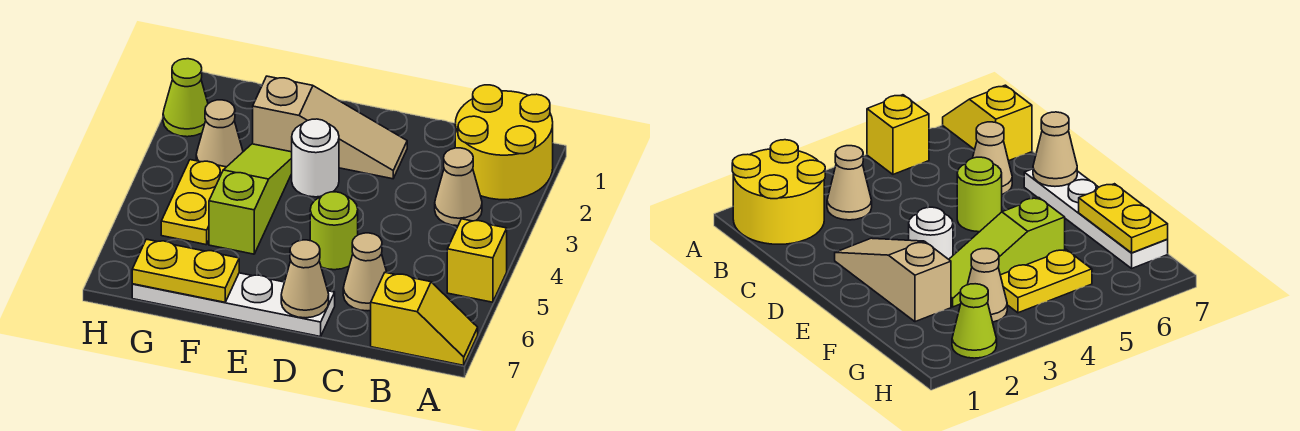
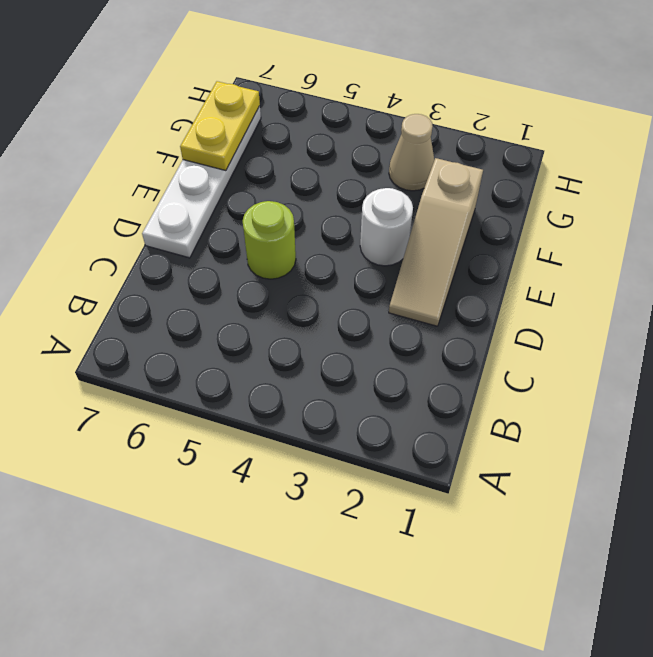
none -> yellow round brick A1:B2 level 1
none -> yellow brick A5 level 1
none -> yellow slope A7:B7 level 1 top B

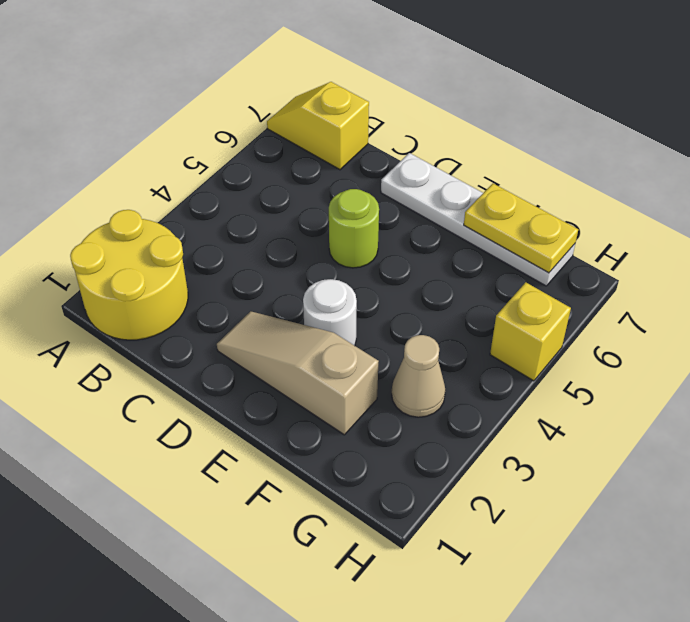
yellow brick H5 level 1 -> yellow brick A5 level 1
none -> tan cone B3 level 1
none -> tan cone C6 level 1
none -> lime slope F3:F5 level 1 top 5

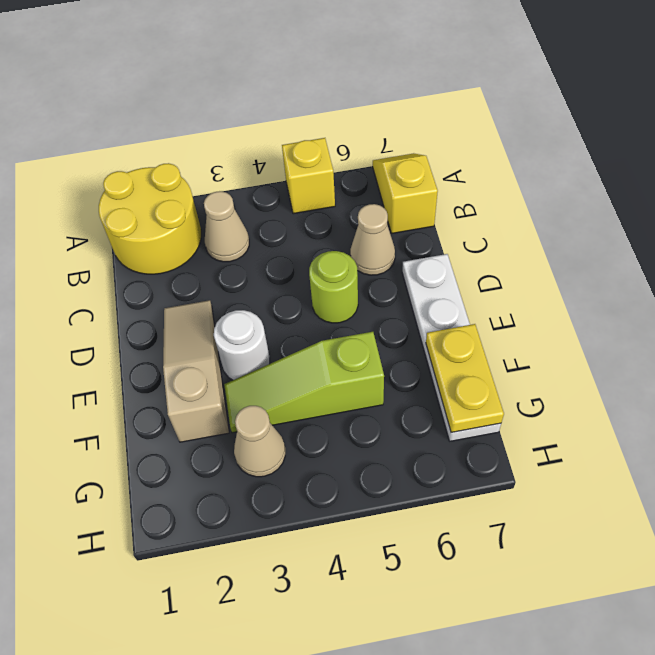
none -> yellow plate G4:G5 level 1
none -> lime cone H2 level 1
none -> tan cone D7 level 2

